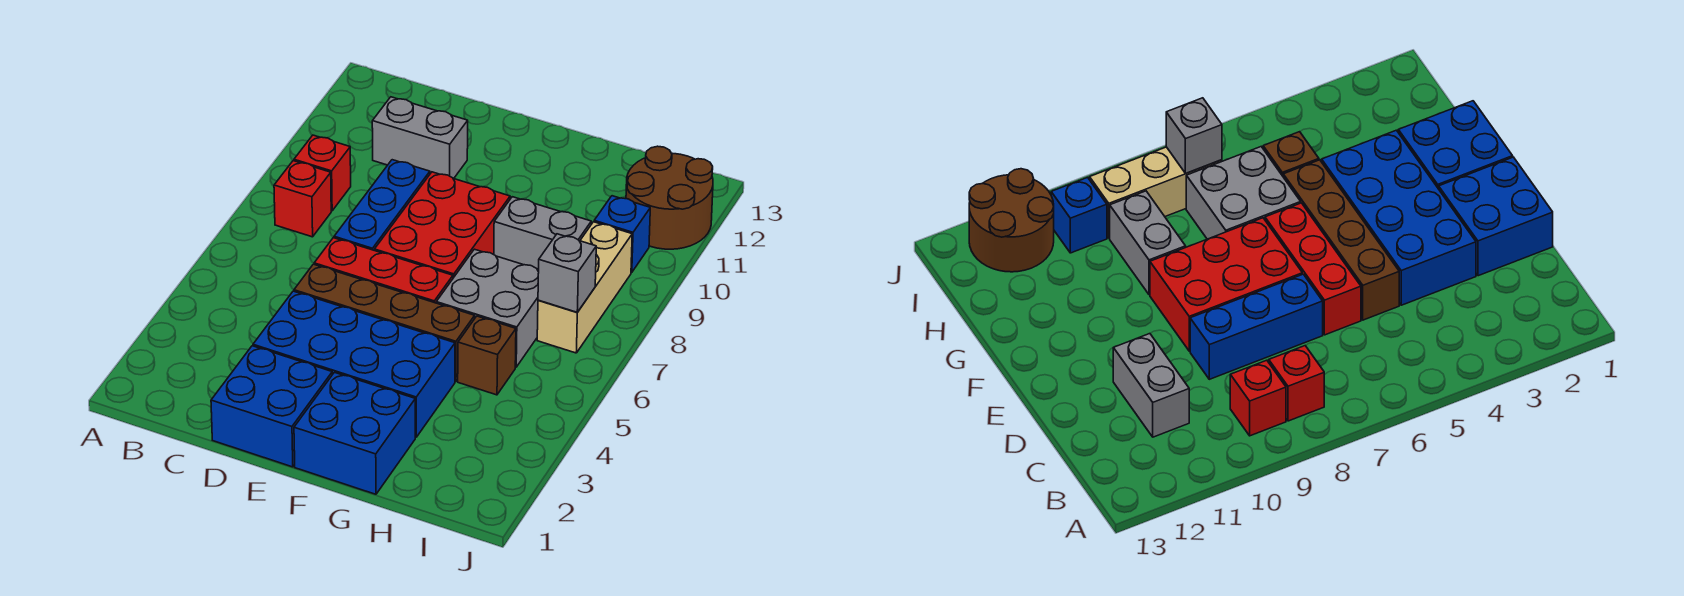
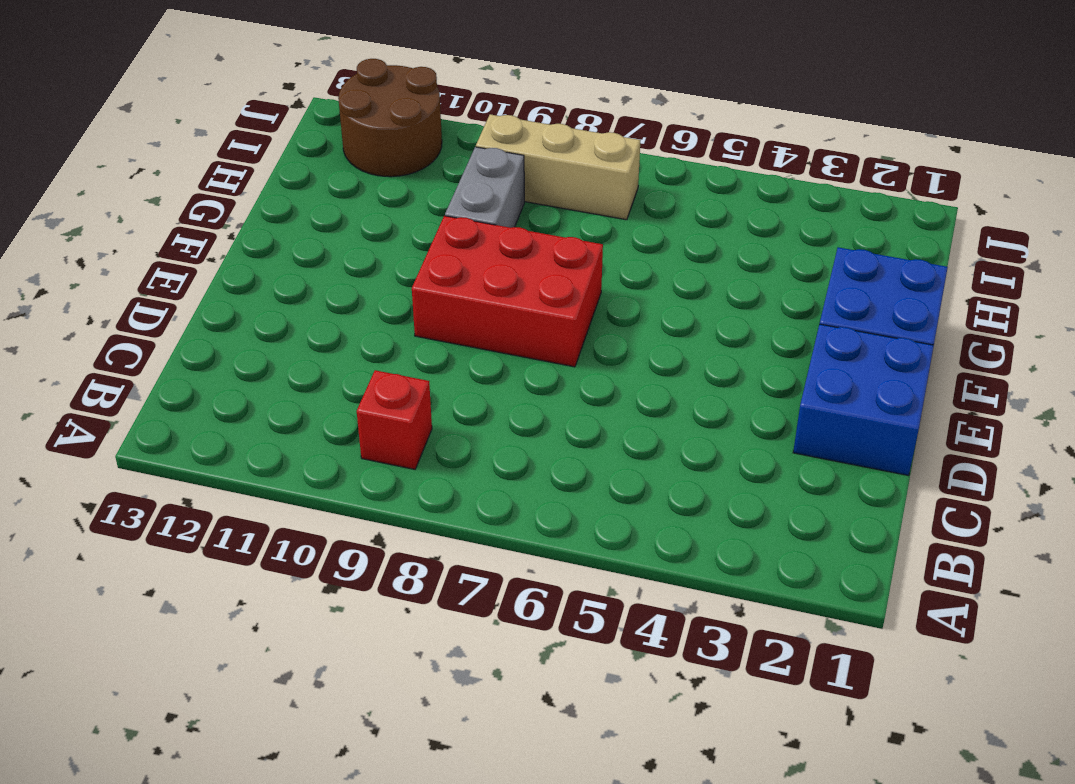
none -> red brick B8 level 1
none -> grey brick C11:D11 level 1
none -> blue brick D3:G4 level 1

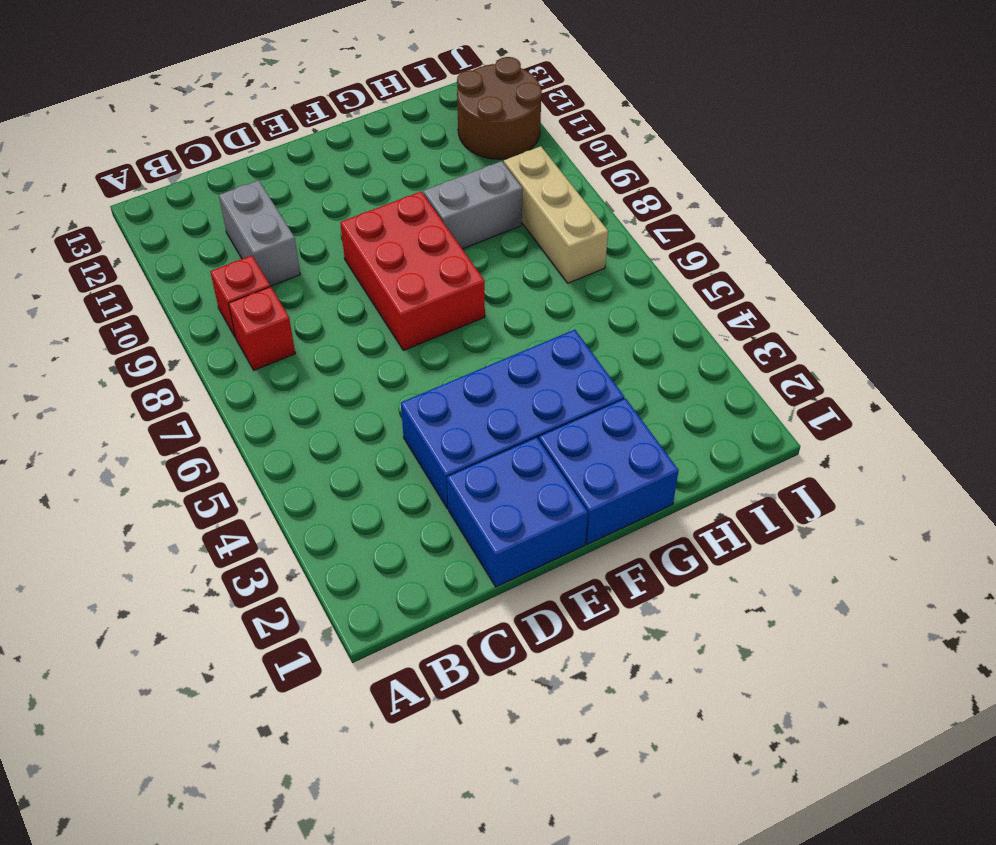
grey brick C10:C11 level 1 -> grey brick C11:D11 level 1
none -> brown brick D5:G5 level 1
none -> red brick D6:F6 level 1
none -> blue brick D7:D9 level 1

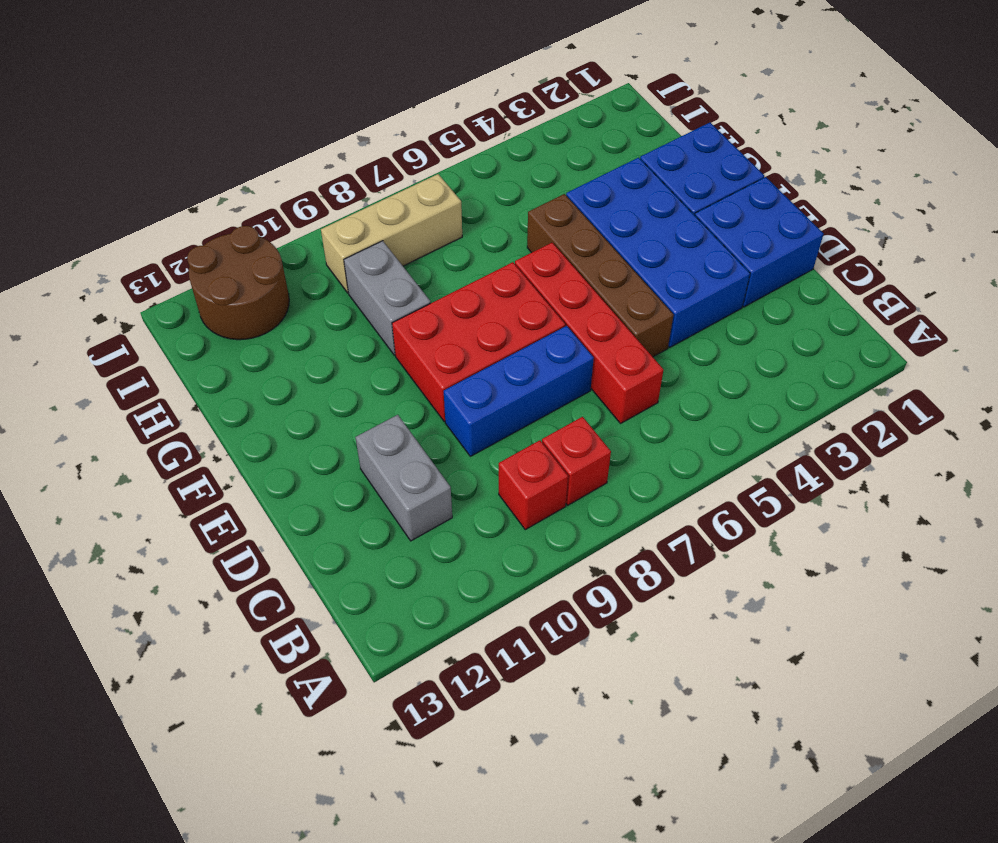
red brick C6:F6 level 1 -> red brick D6:F6 level 1
none -> grey brick G6:H7 level 1
none -> brown brick H5 level 1
none -> blue brick I10 level 1

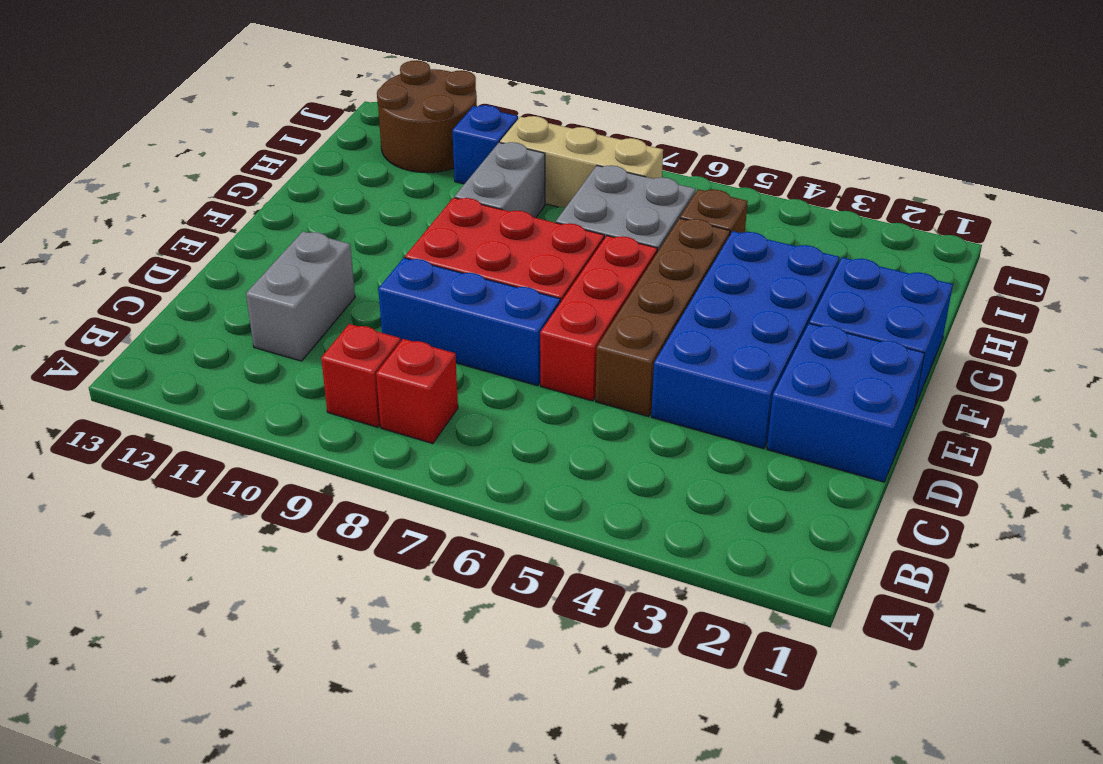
none -> grey brick I7 level 2

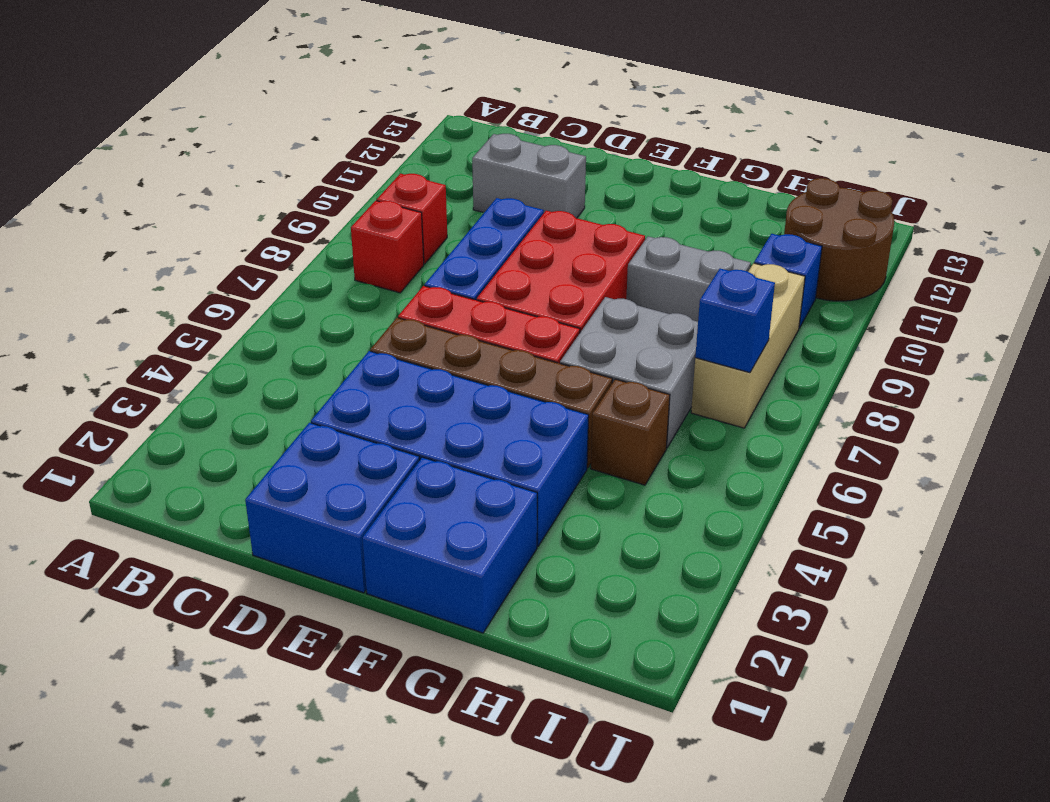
blue brick I7 level 2 -> grey brick I7 level 2

